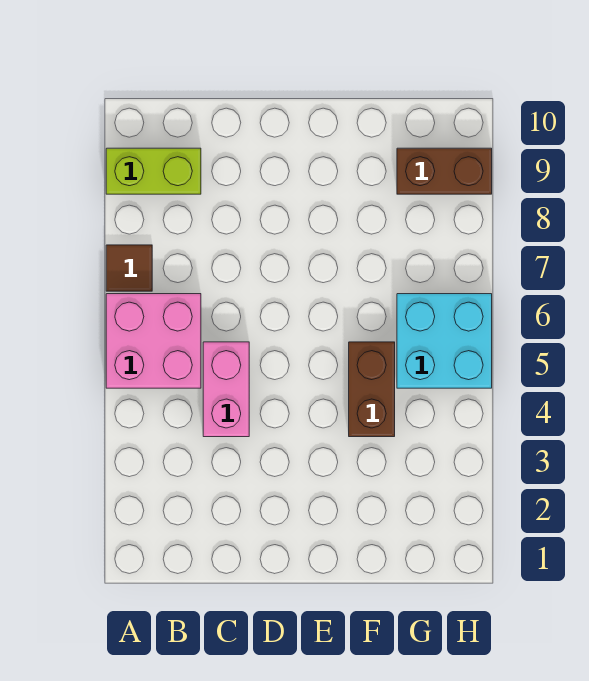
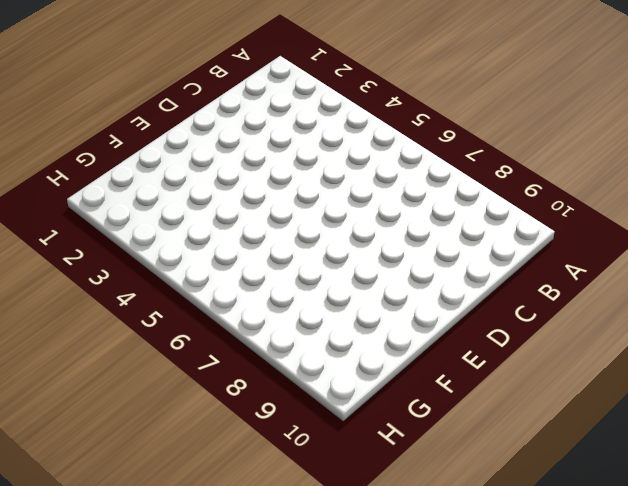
none -> pink brick A5:B6 level 1
none -> brown tile A7 level 1

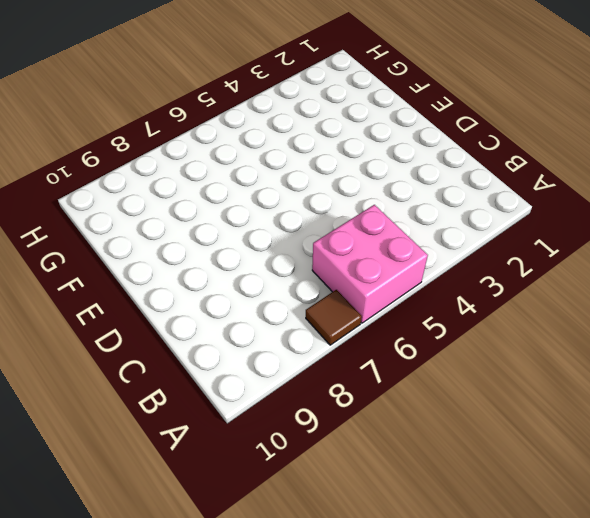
none -> lime brick A9:B9 level 1
none -> pink brick C4:C5 level 1

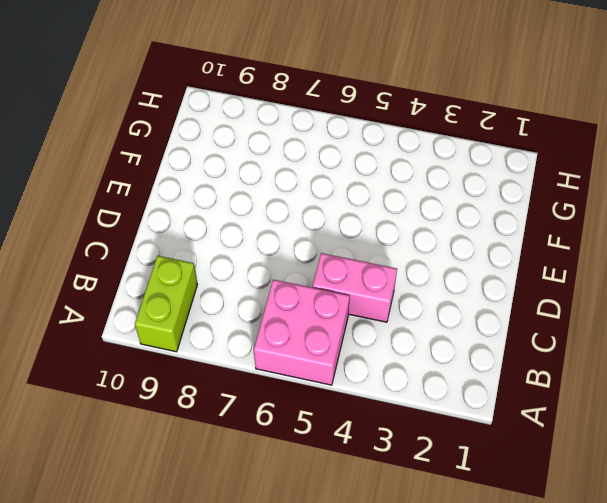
none -> brown tile A7 level 1
none -> brown brick F4:F5 level 1

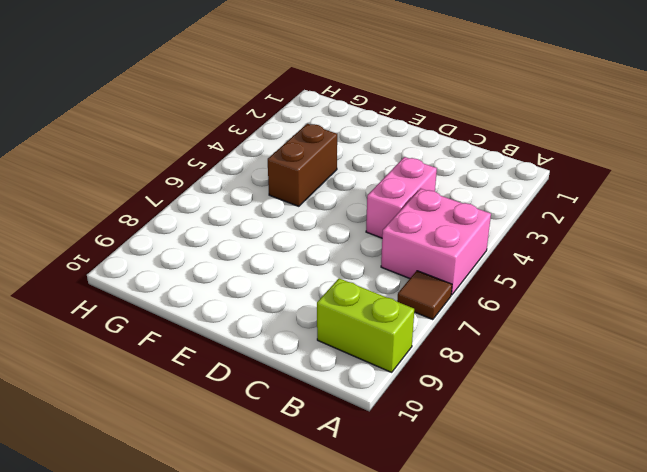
none -> cyan brick G5:H6 level 1
none -> brown brick G9:H9 level 1

